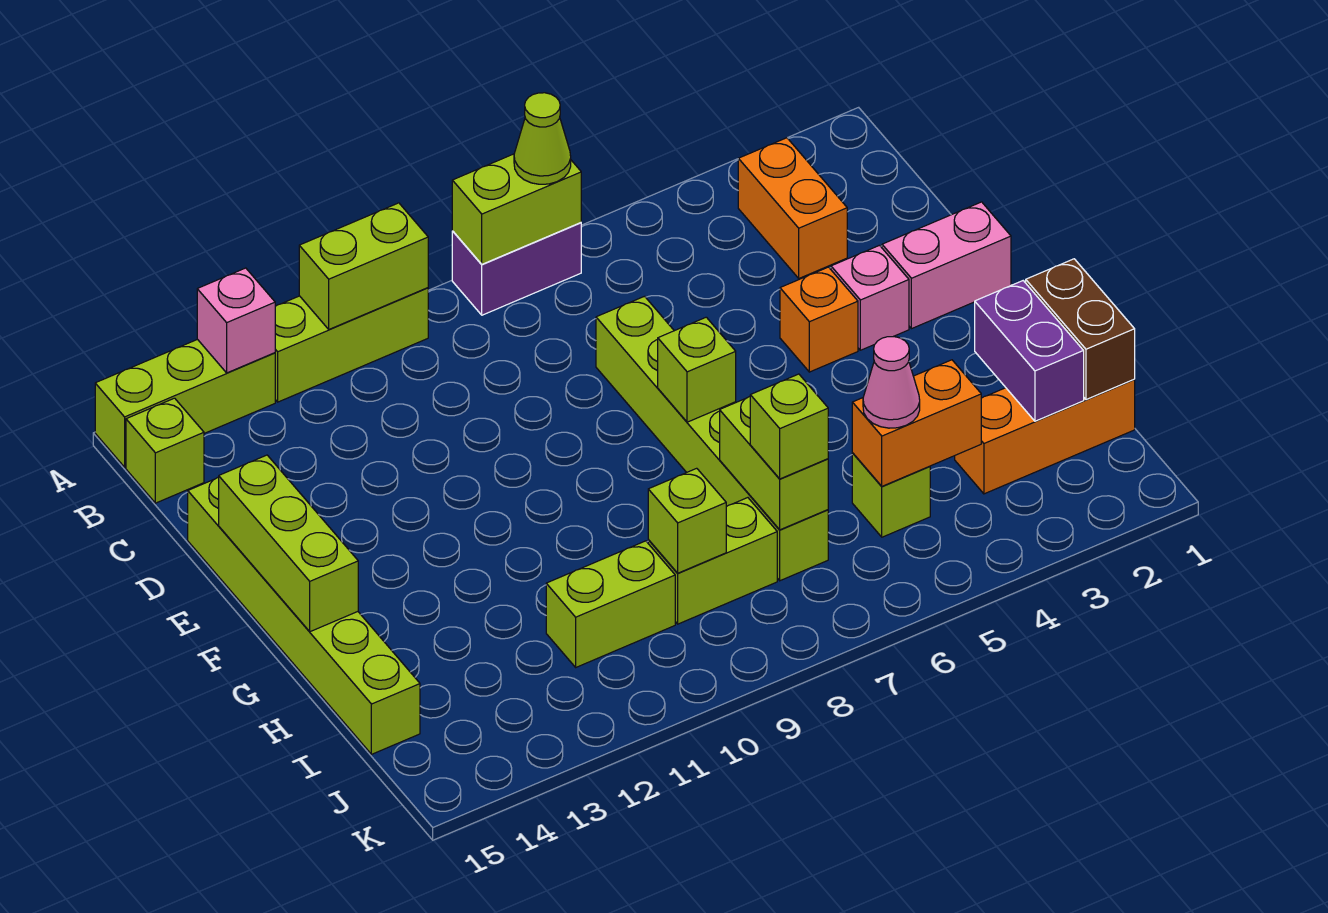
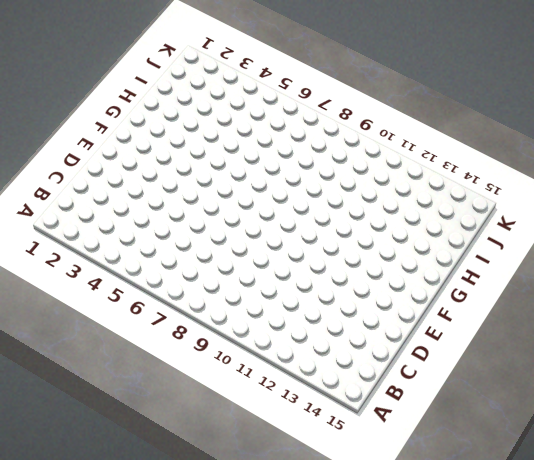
none -> purple brick A7:A8 level 1
none -> lime brick A10:A12 level 1
none -> lime brick A13:A15 level 1

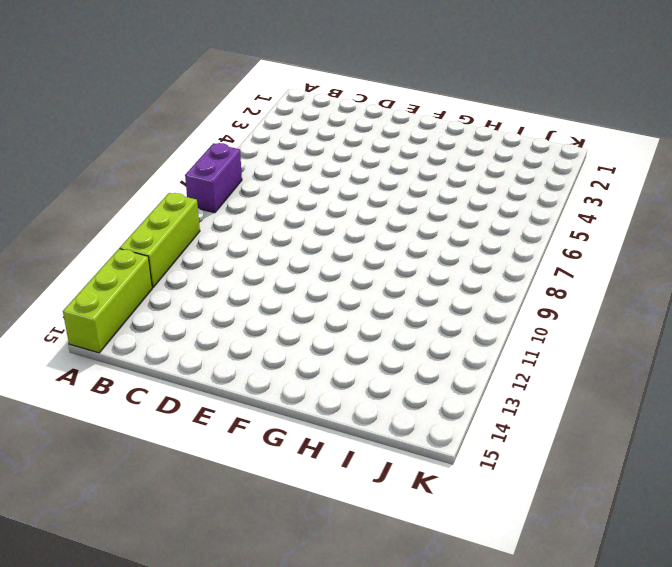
none -> orange brick B3:C3 level 1
none -> lime brick B15 level 1
none -> lime brick D7:I7 level 1

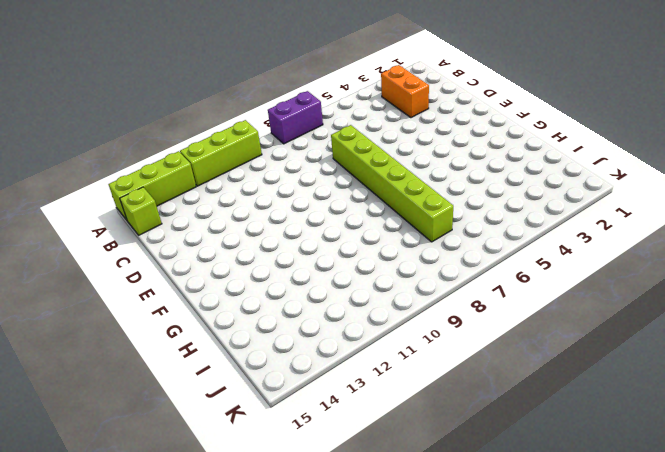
none -> lime brick D15:I15 level 1
none -> pink brick E1:E2 level 1
none -> pink brick E3 level 1

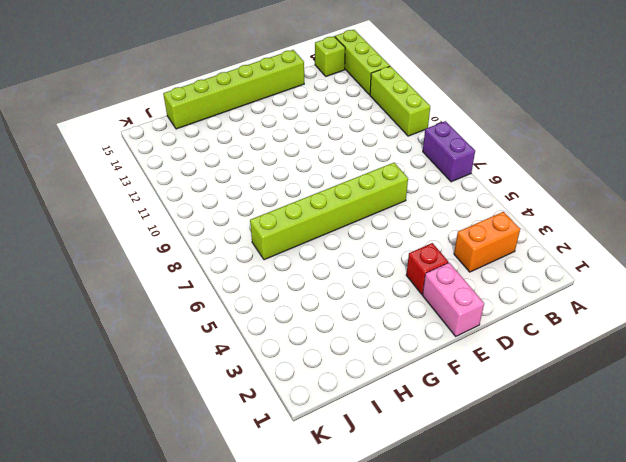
red brick E3 level 1 -> pink brick E3 level 1
none -> orange brick E4 level 1
none -> orange brick I1:I3 level 1
none -> lime brick I5 level 1

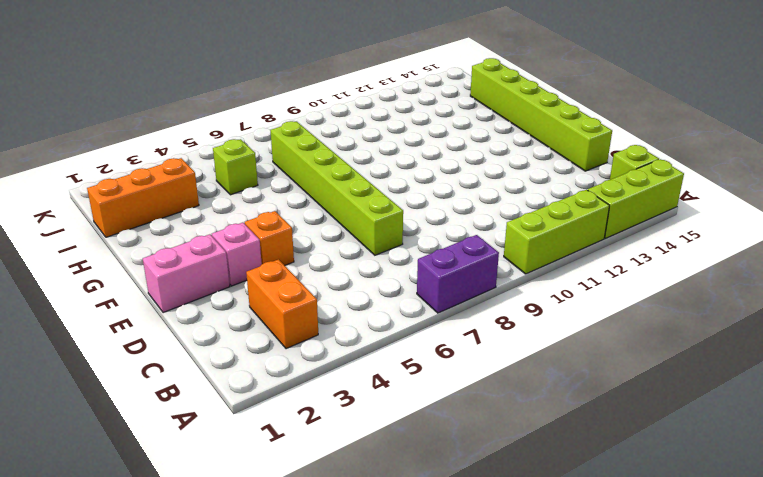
none -> lime brick I8:I9 level 1
none -> lime brick I10:I11 level 1
none -> lime brick A7:A8 level 2

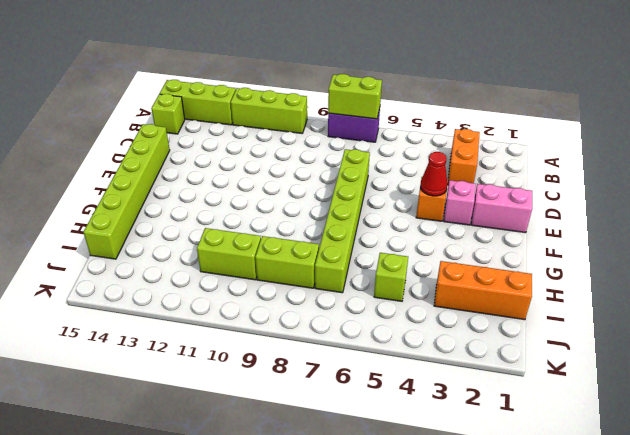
red cone E4 level 2 -> none
none -> lime brick A10:A11 level 2
none -> pink brick A13 level 2
none -> lime brick E15:G15 level 2

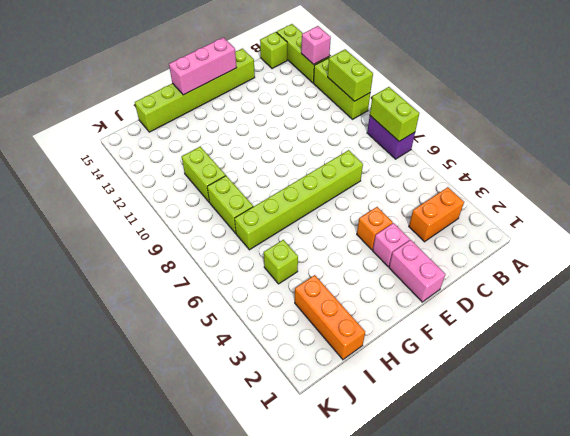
pink brick E15:G15 level 2 -> lime brick E15:G15 level 2
none -> lime brick F7 level 2
none -> brown brick H1:I1 level 2
none -> purple brick H2:I2 level 2

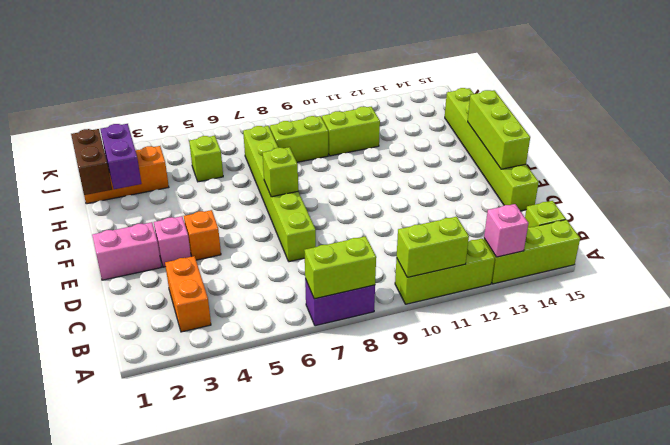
none -> lime brick H7:I7 level 2
none -> orange brick I4:I5 level 2
none -> lime brick I9 level 2

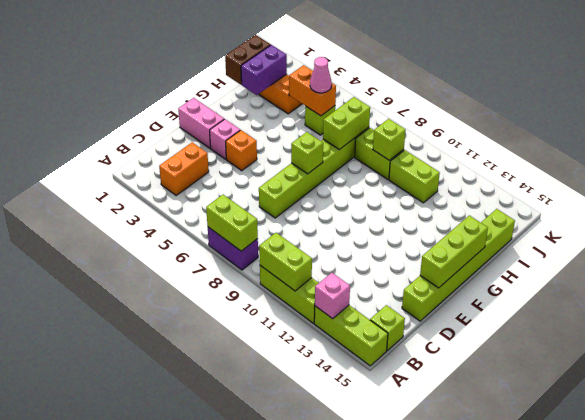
none -> lime cone A7 level 3
none -> lime brick I7 level 3

